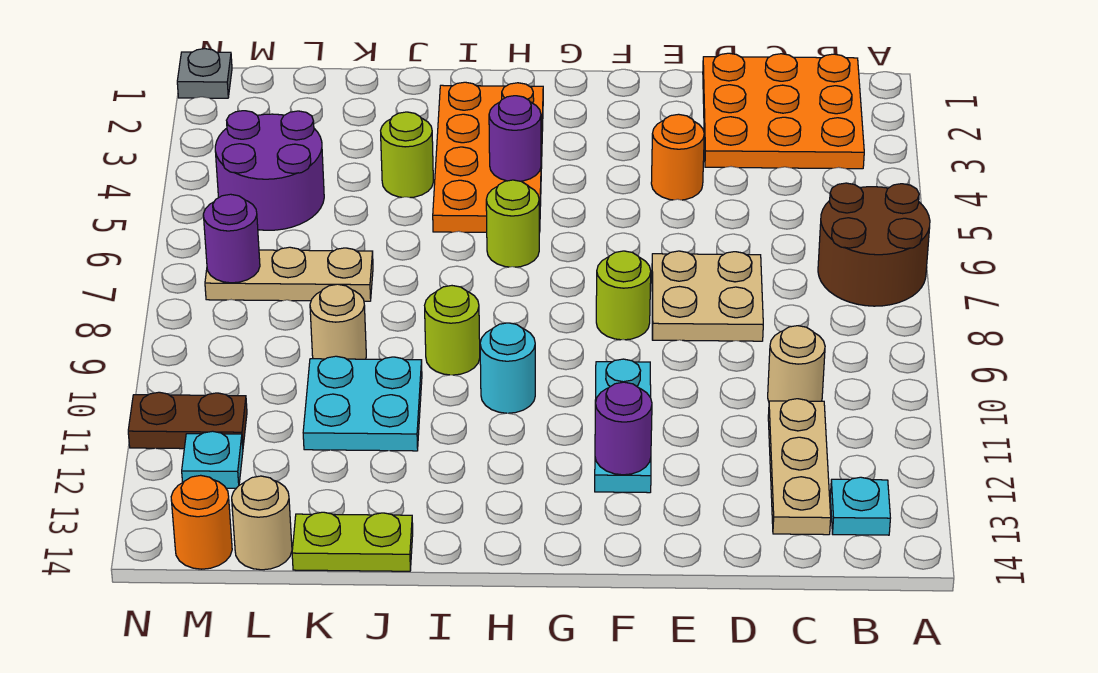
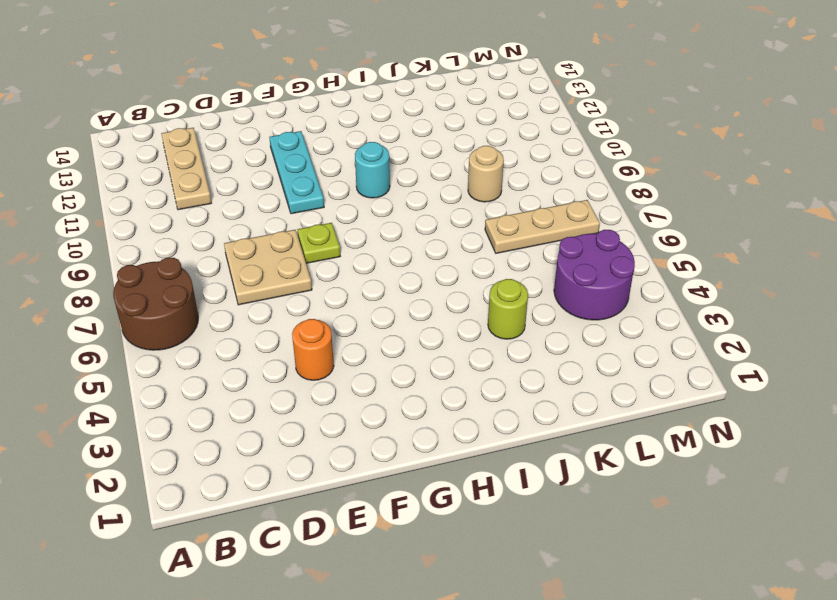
lime plate F8 level 1 -> lime round brick F8 level 1
none -> orange plate B1:D3 level 1
none -> cyan plate B13 level 1
none -> tan round brick C10 level 1

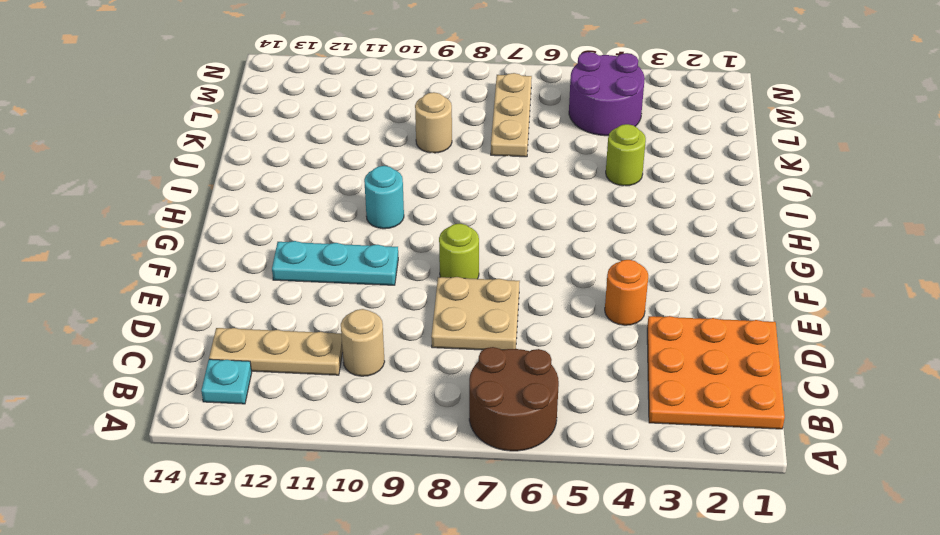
none -> orange plate H2:I5 level 1
none -> lime round brick H6 level 1
none -> lime round brick I9 level 1

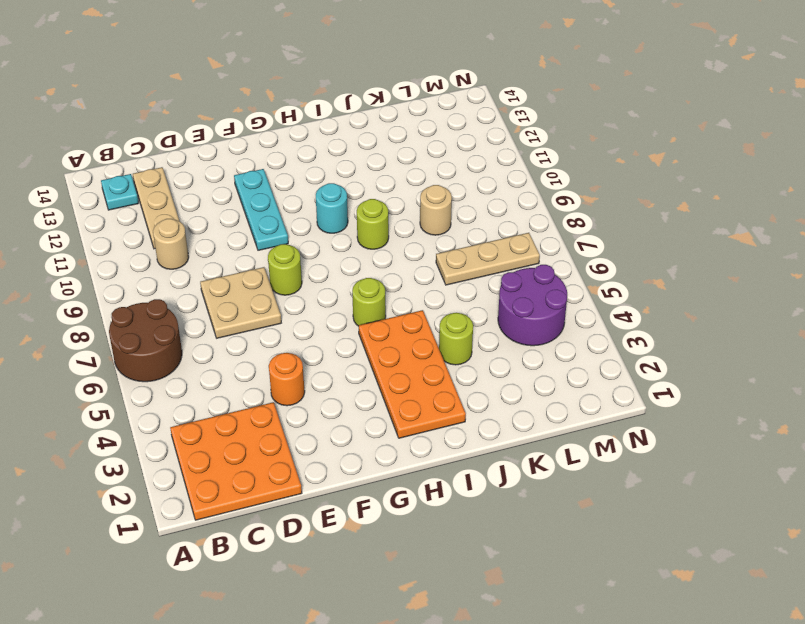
none -> cyan plate J10:K11 level 1
none -> lime plate J14:K14 level 1
none -> tan round brick L14 level 1

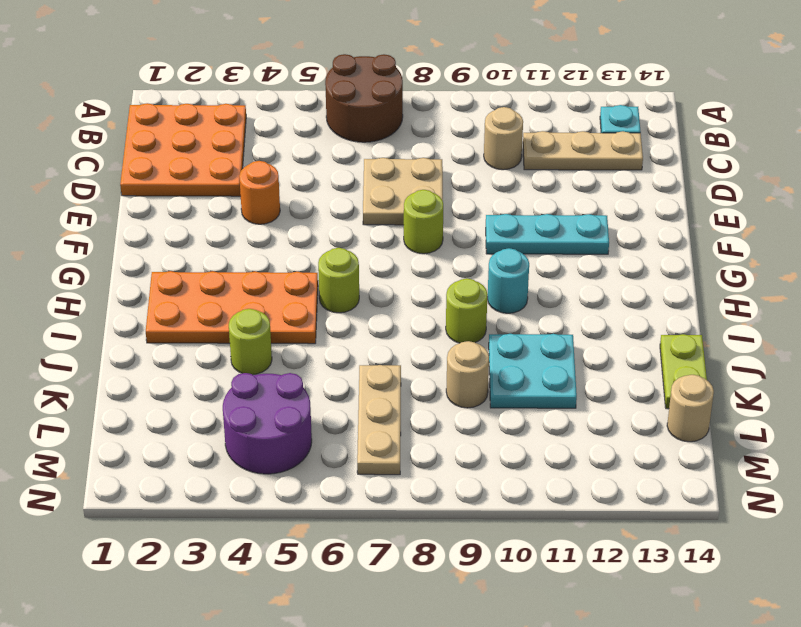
none -> brown plate M11:N11 level 1
none -> cyan plate M12 level 1
none -> orange round brick M14 level 1

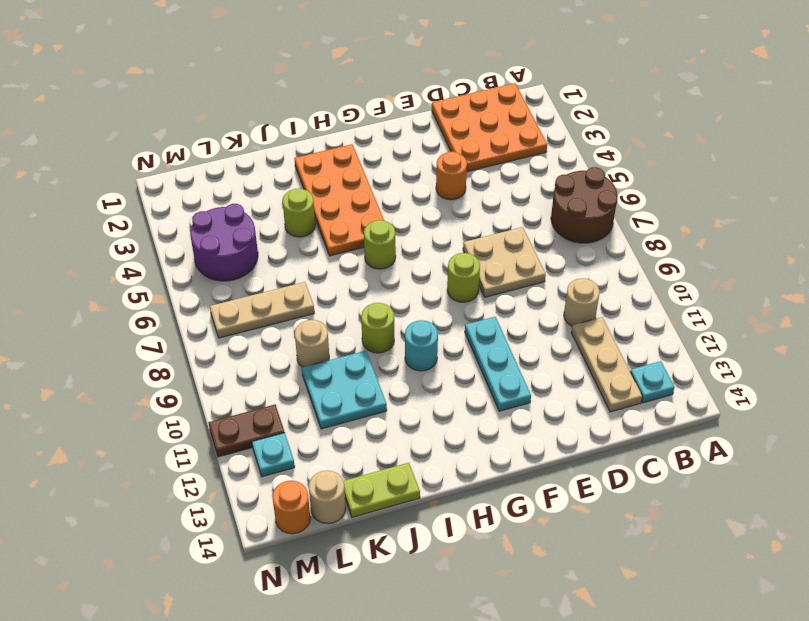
none -> grey plate N1 level 1
none -> purple round brick F12 level 2
none -> purple round brick H4 level 2

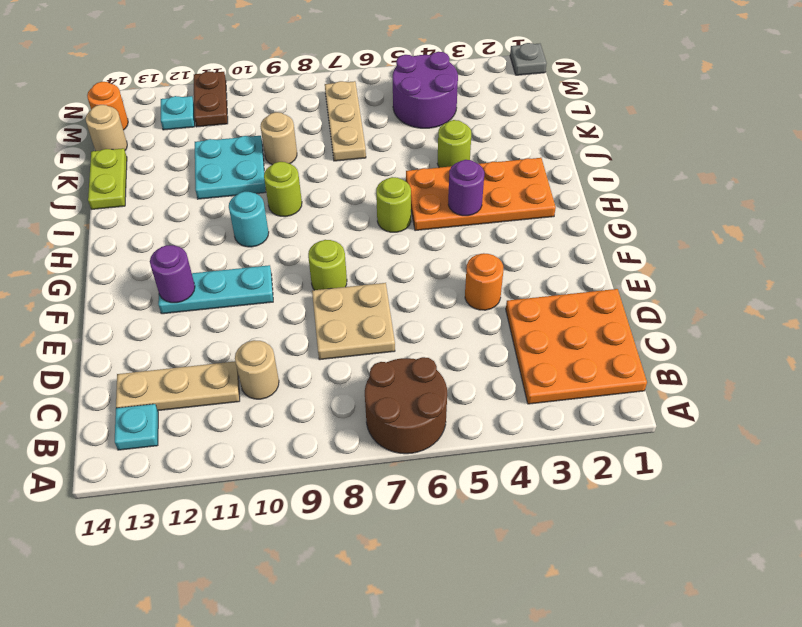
none -> purple round brick M7 level 2

